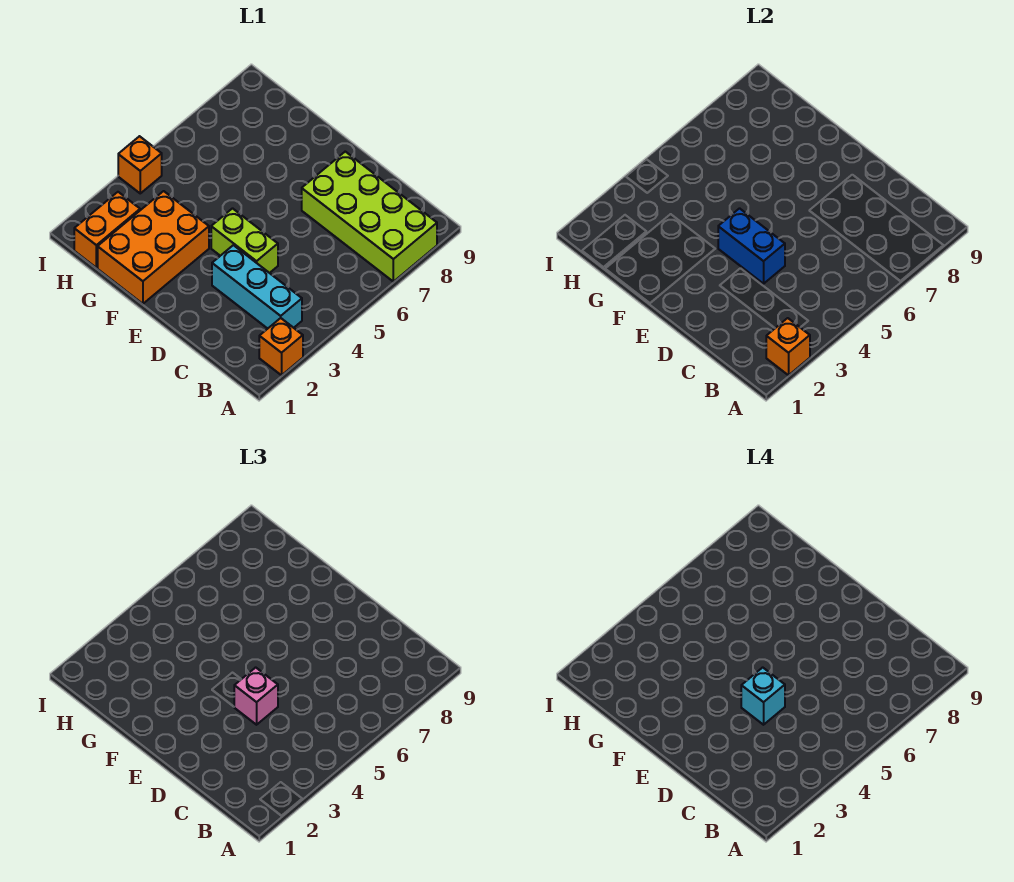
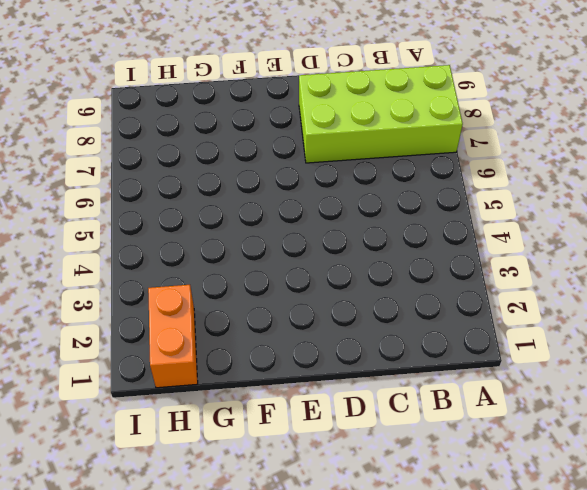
none -> orange brick A2 level 1
none -> cyan brick B3:D3 level 1

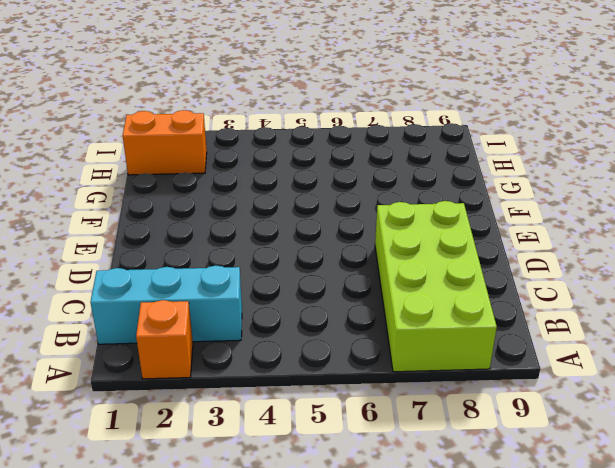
cyan brick B1:B3 level 1 -> cyan brick B3:D3 level 1
none -> lime brick D4:E4 level 1
none -> orange brick F1:G3 level 1

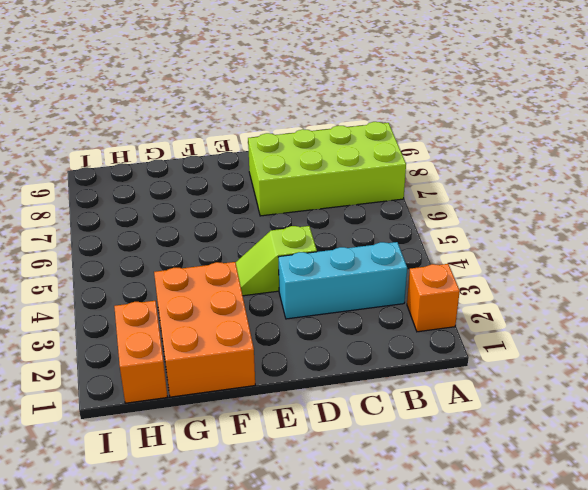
lime slope D4:E4 level 1 top D -> lime brick D4:E4 level 1
none -> orange brick I4 level 1
none -> orange brick A2 level 2

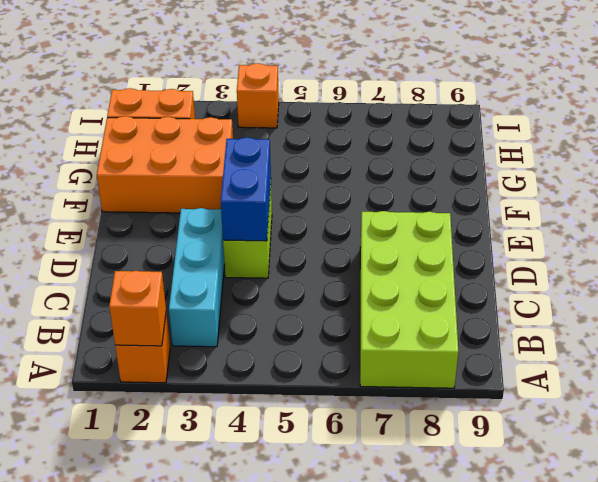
none -> pink brick D4 level 3
none -> cyan brick D4 level 4

